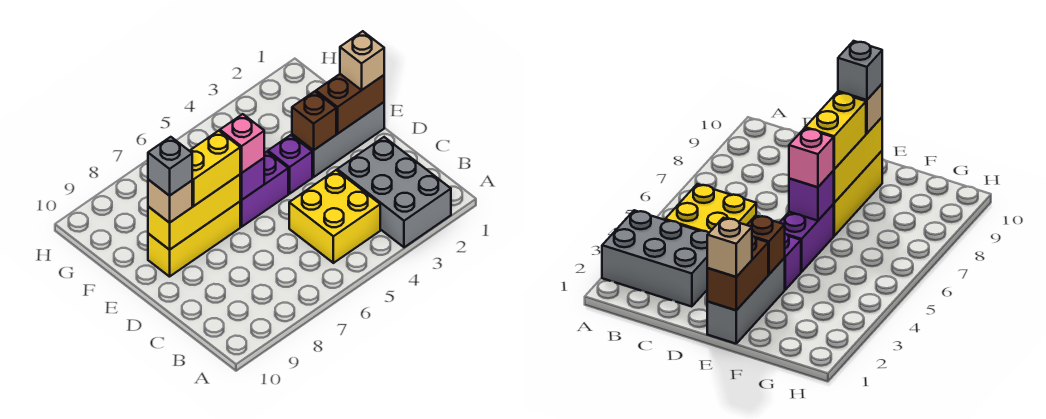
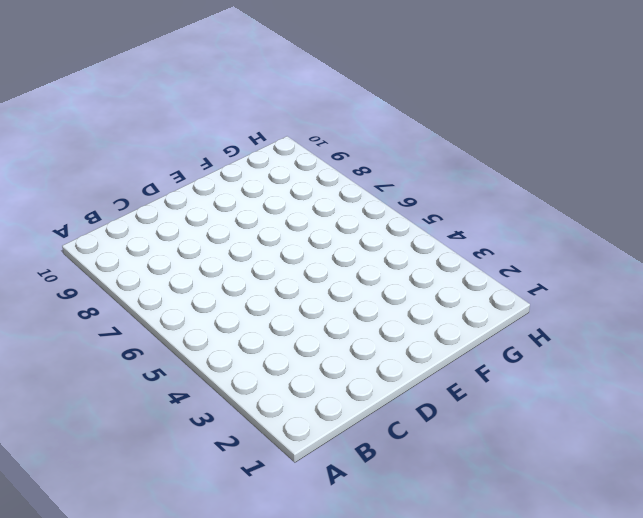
none -> grey brick A2:C3 level 1
none -> yellow brick B4:C5 level 1
none -> grey brick E1:E3 level 1

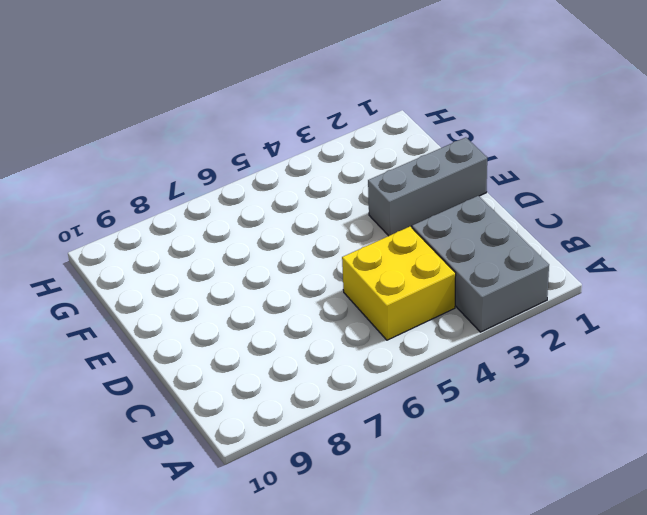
none -> purple brick E4 level 1
none -> purple brick E5:E6 level 1
none -> yellow brick E7:E9 level 1

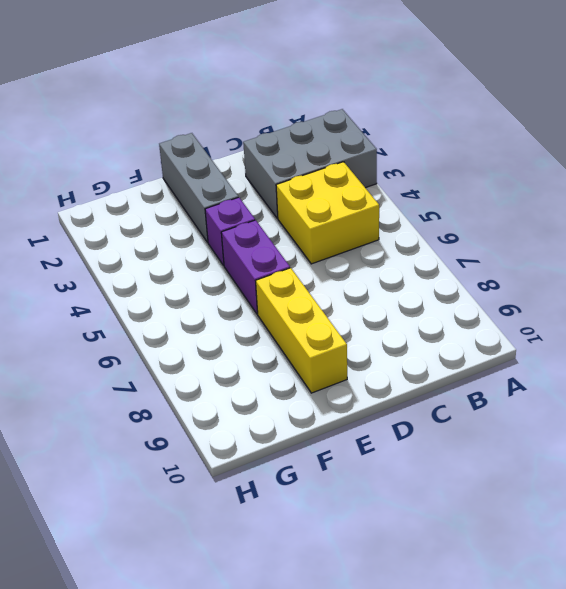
none -> brown brick E1:E2 level 2
none -> brown brick E3 level 2
none -> purple brick E6 level 2

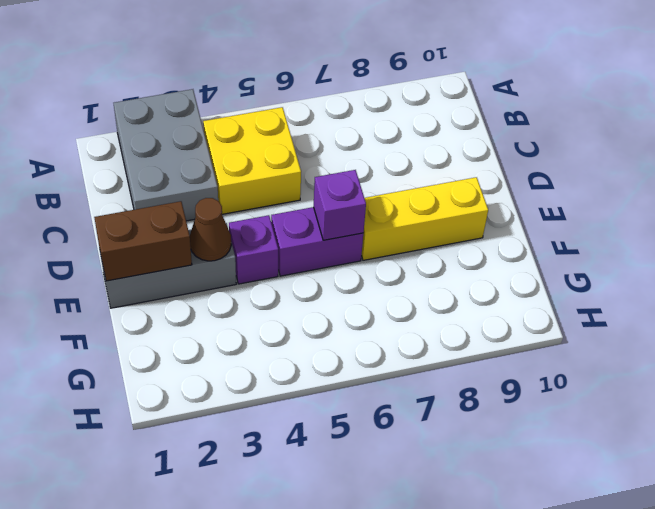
brown cone E3 level 2 -> brown brick E3 level 2
none -> yellow brick E7:E9 level 2
none -> tan brick E1 level 3
none -> pink brick E6 level 3

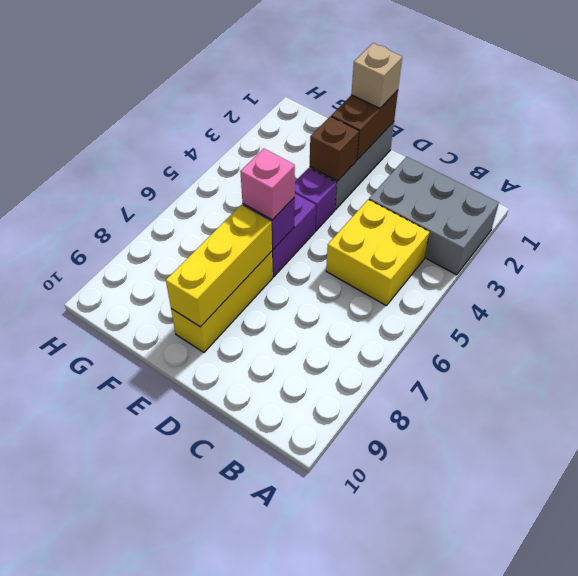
none -> yellow brick E7:E8 level 3
none -> tan brick E9 level 3
none -> grey brick E9 level 4

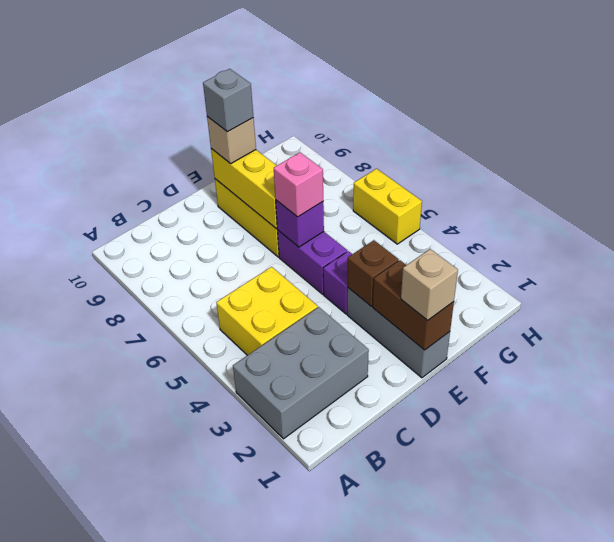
yellow brick H5:H6 level 1 -> yellow brick E7:E8 level 3

